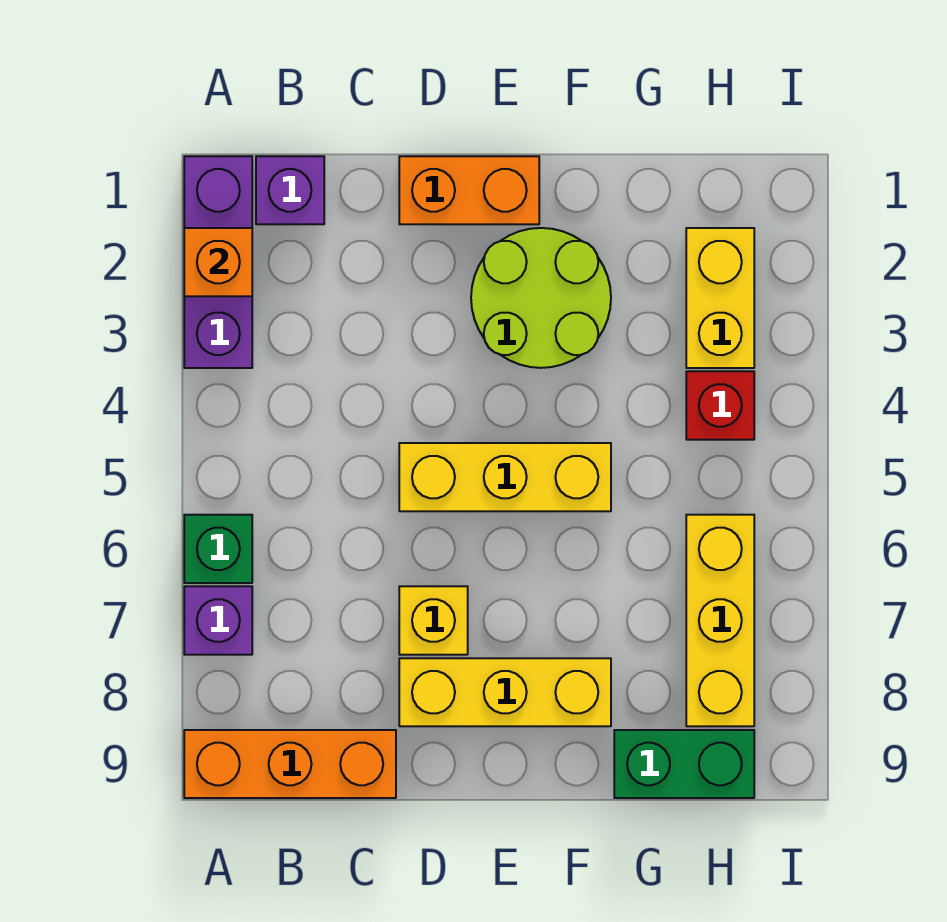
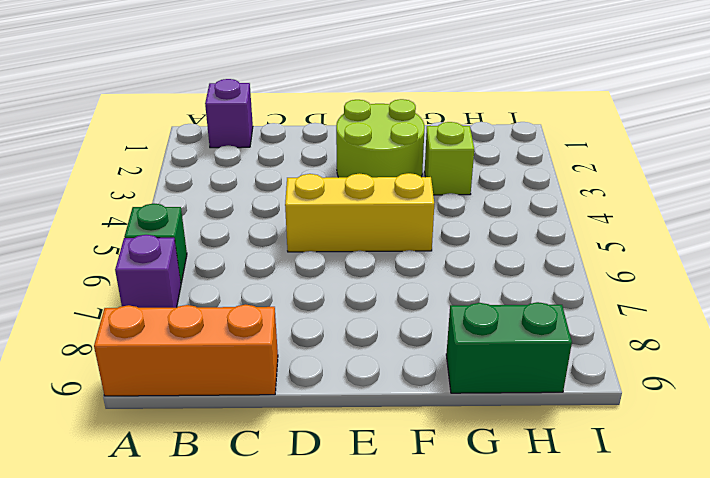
lime brick G3 level 1 -> none
none -> purple brick A1:A3 level 1
none -> orange brick D1:E1 level 1
none -> yellow brick D7 level 1

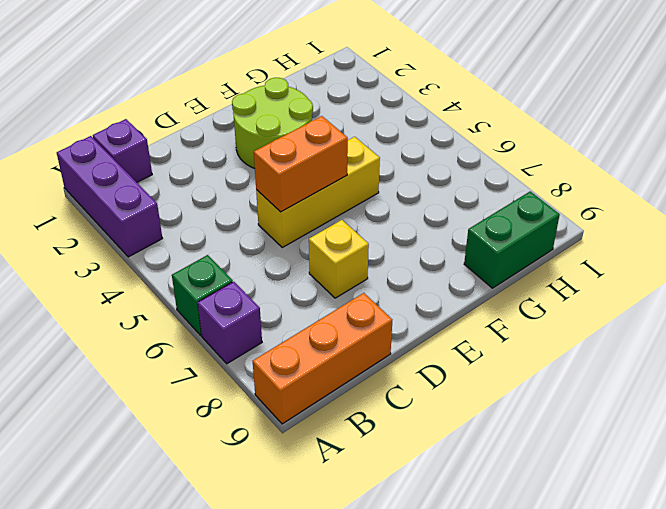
orange brick D5:E5 level 2 -> orange brick D1:E1 level 1
none -> yellow brick D8:F8 level 1
none -> yellow brick H2:H3 level 1
none -> red brick H4 level 1

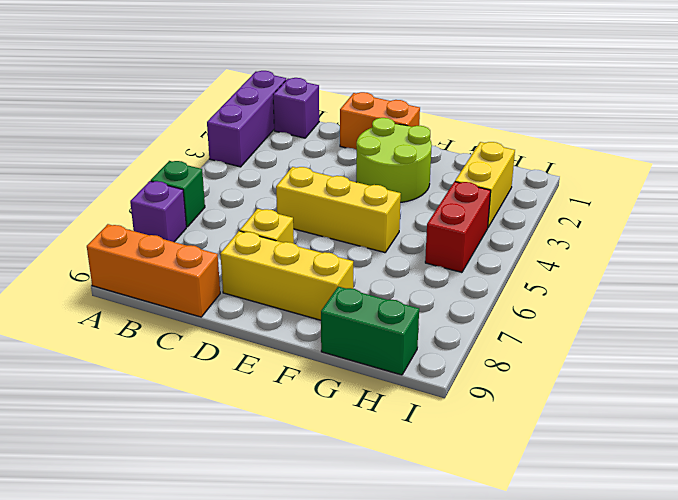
red brick H4:H5 level 1 -> red brick H4 level 1
none -> yellow brick H6:H8 level 1
none -> orange brick A2 level 2

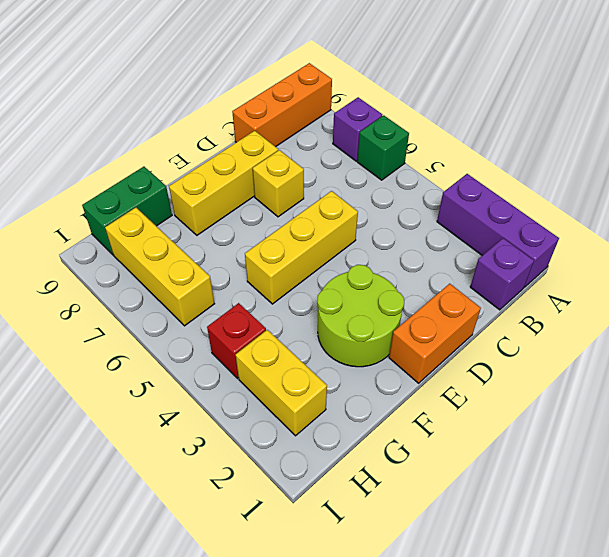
none -> orange brick A2 level 2

